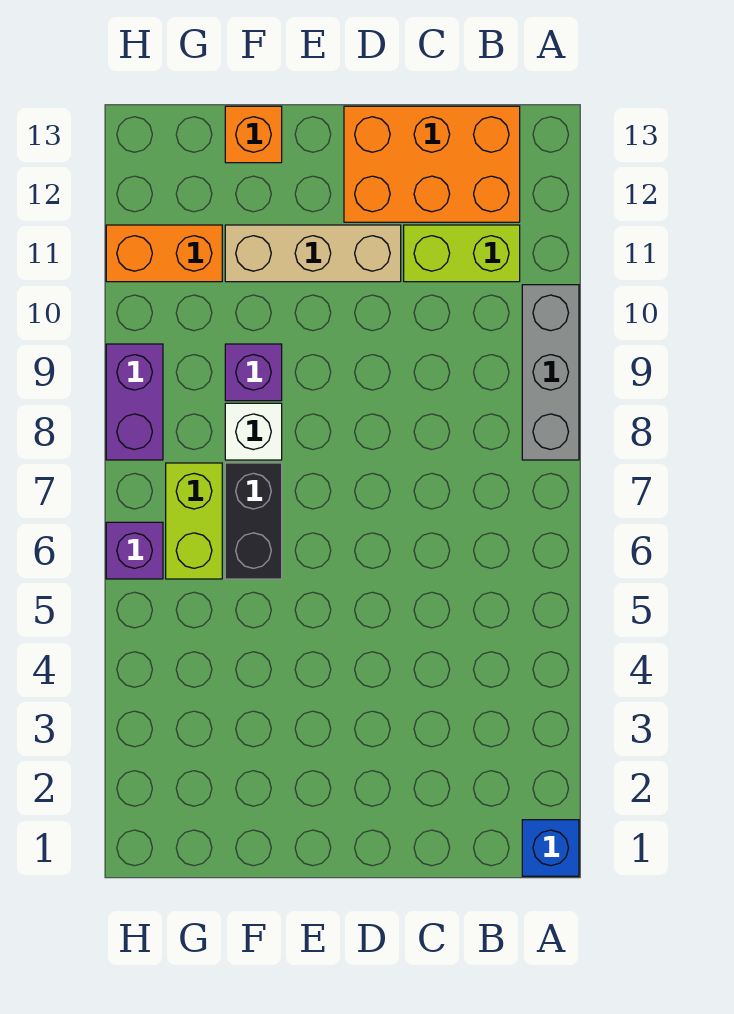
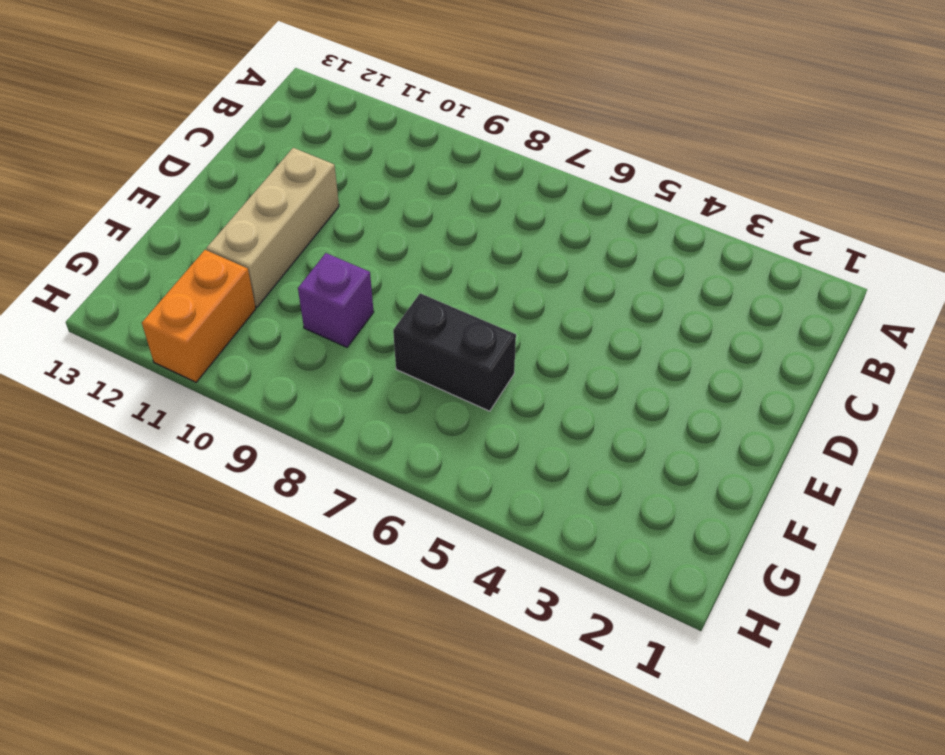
none -> blue brick A1 level 1
none -> grey brick A8:A10 level 1
none -> lime brick B11:C11 level 1

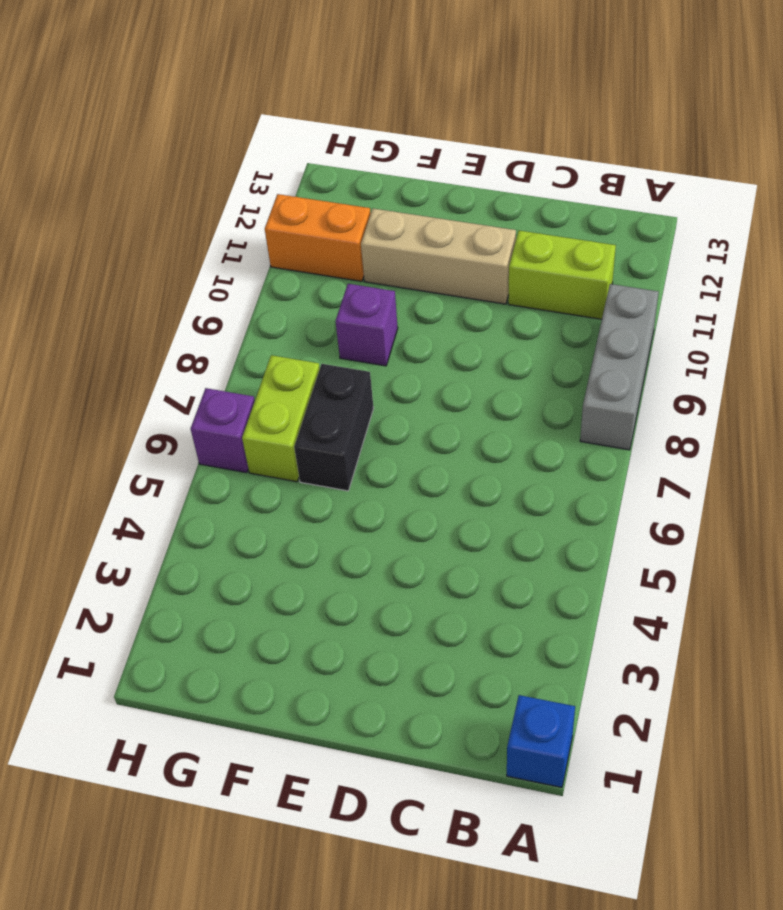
none -> orange brick B12:D13 level 1
none -> white brick F8 level 1
none -> orange brick F13 level 1

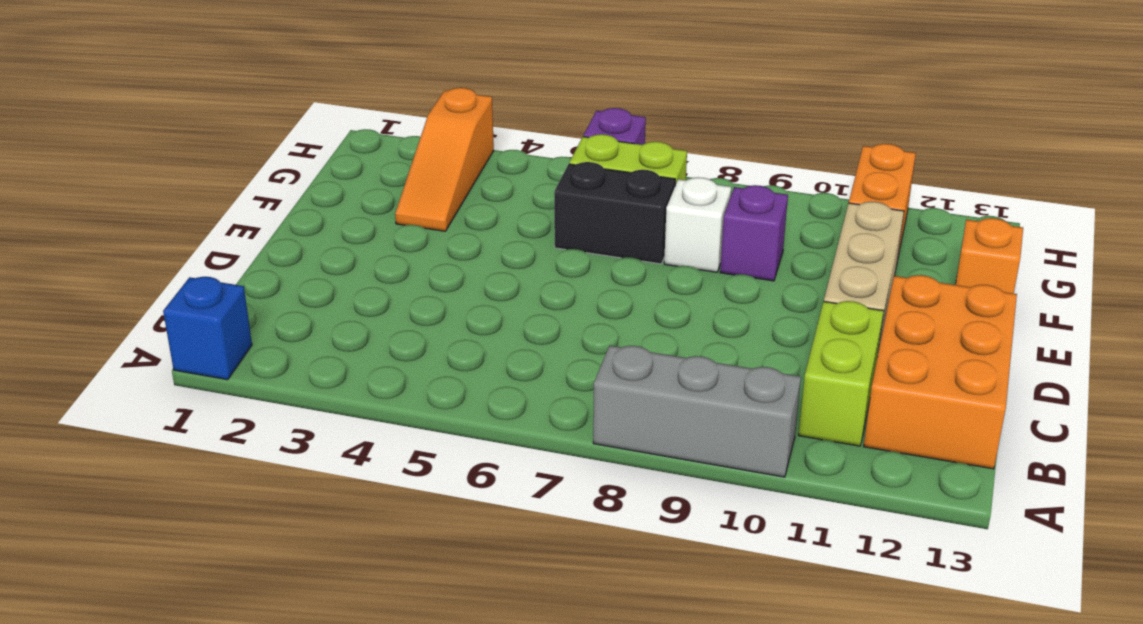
orange slope F3:H3 level 1 top H -> none
none -> purple brick H8:H9 level 1

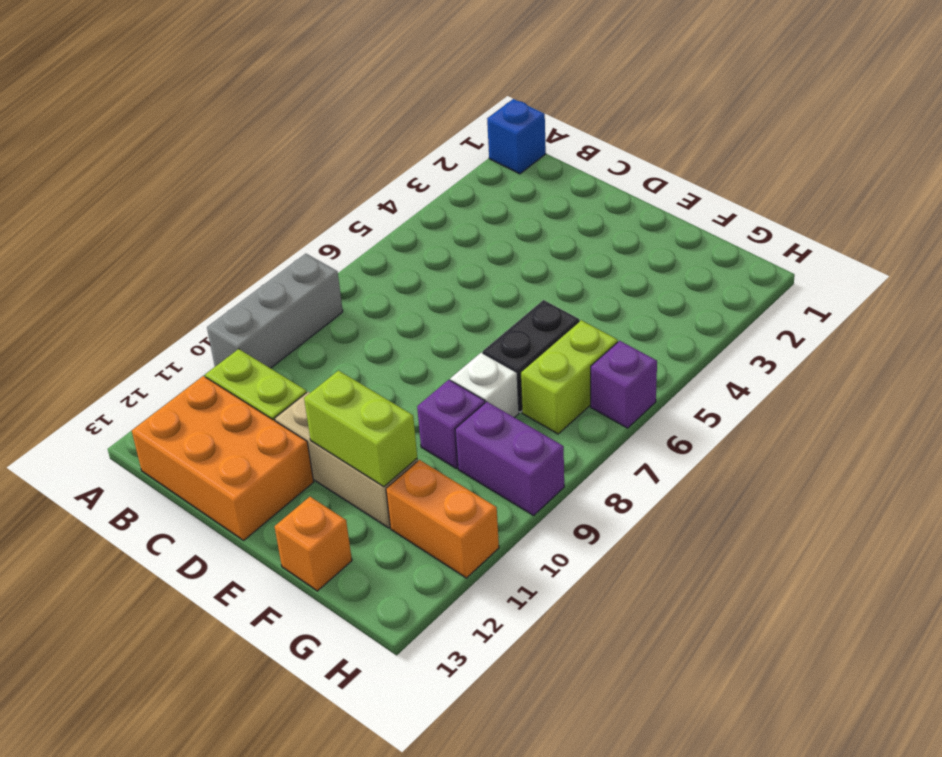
lime brick E11:F11 level 2 -> none
purple brick G9:H9 level 1 -> purple brick H8:H9 level 1

